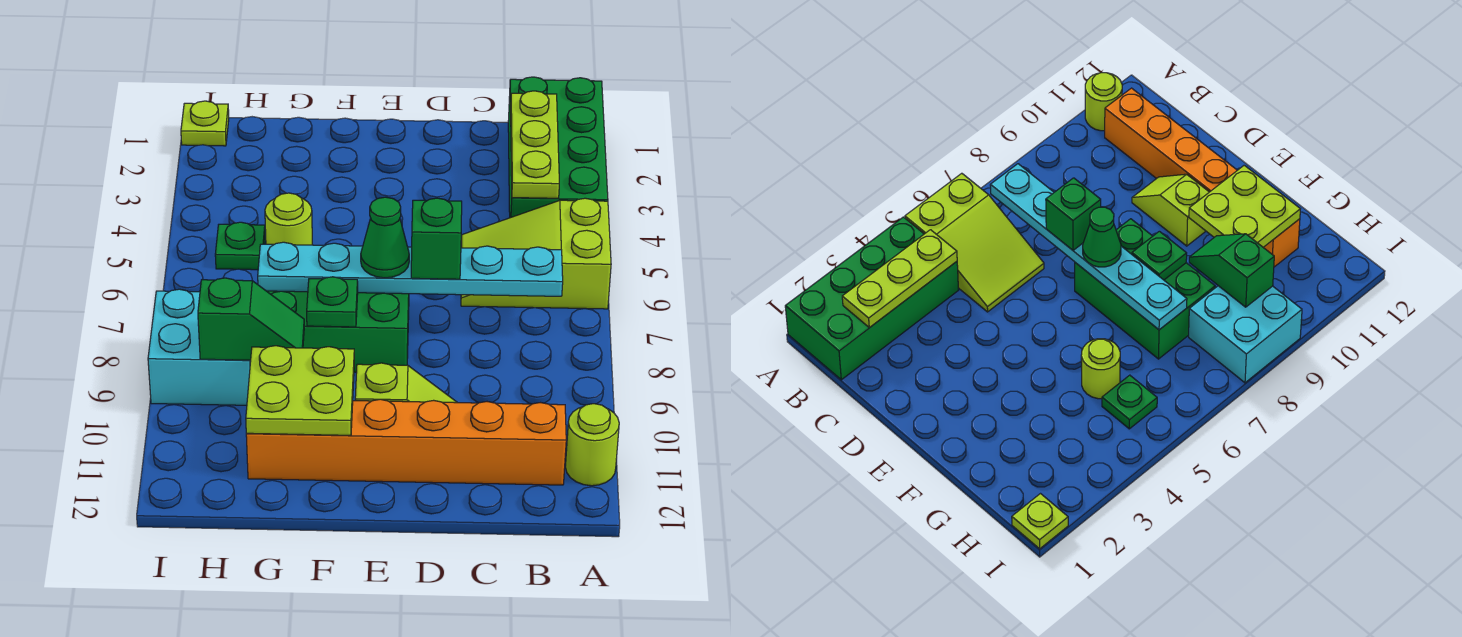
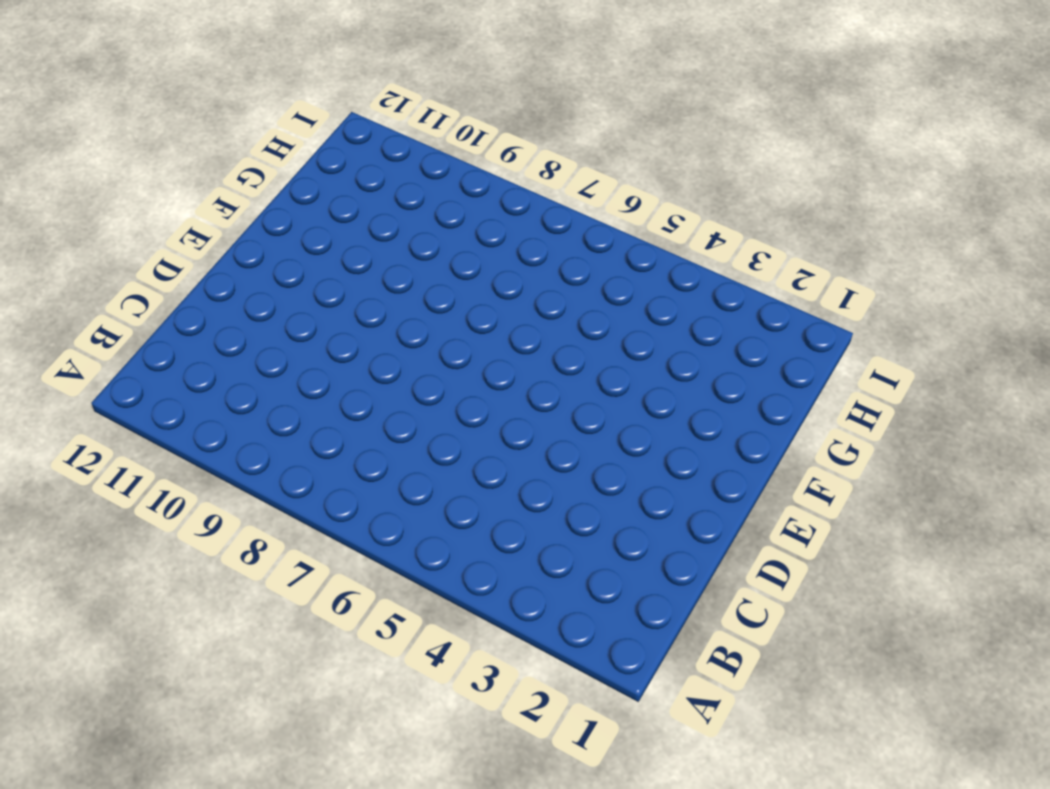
none -> green brick A1:B4 level 1
none -> lime slope A5:C6 level 1 top A
none -> lime round brick A11 level 1

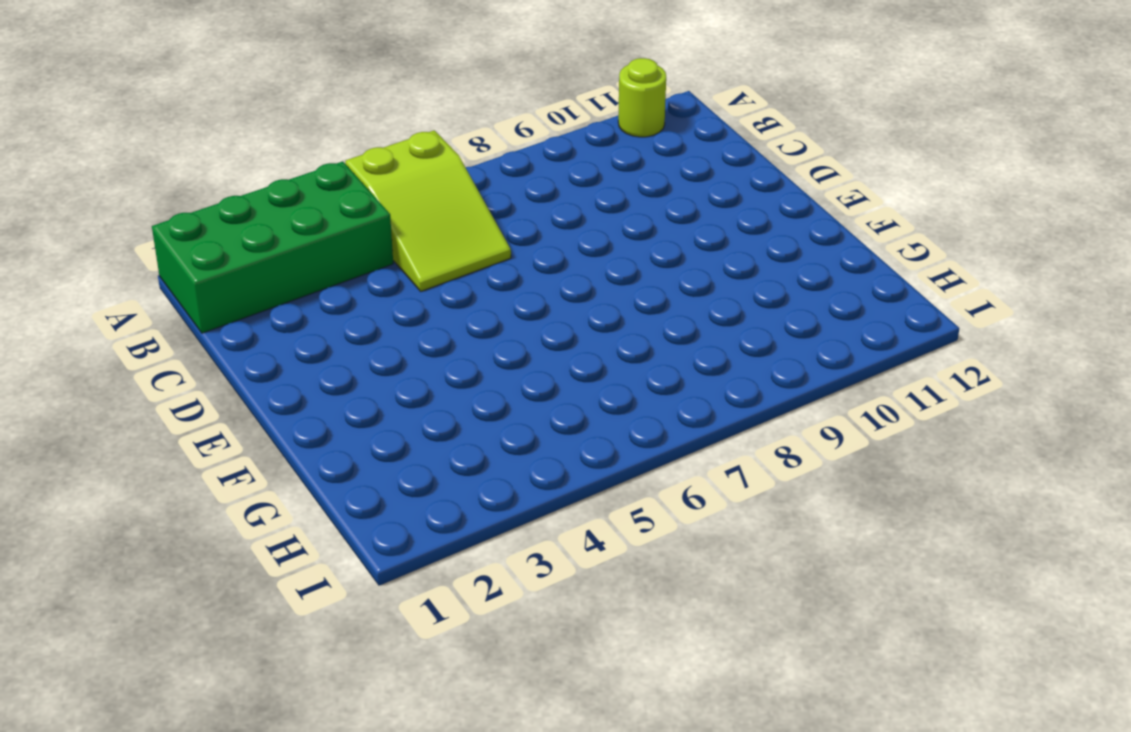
none -> orange brick B11:G11 level 1
none -> lime slope D10:E10 level 1 top E
none -> green brick E7:G8 level 1

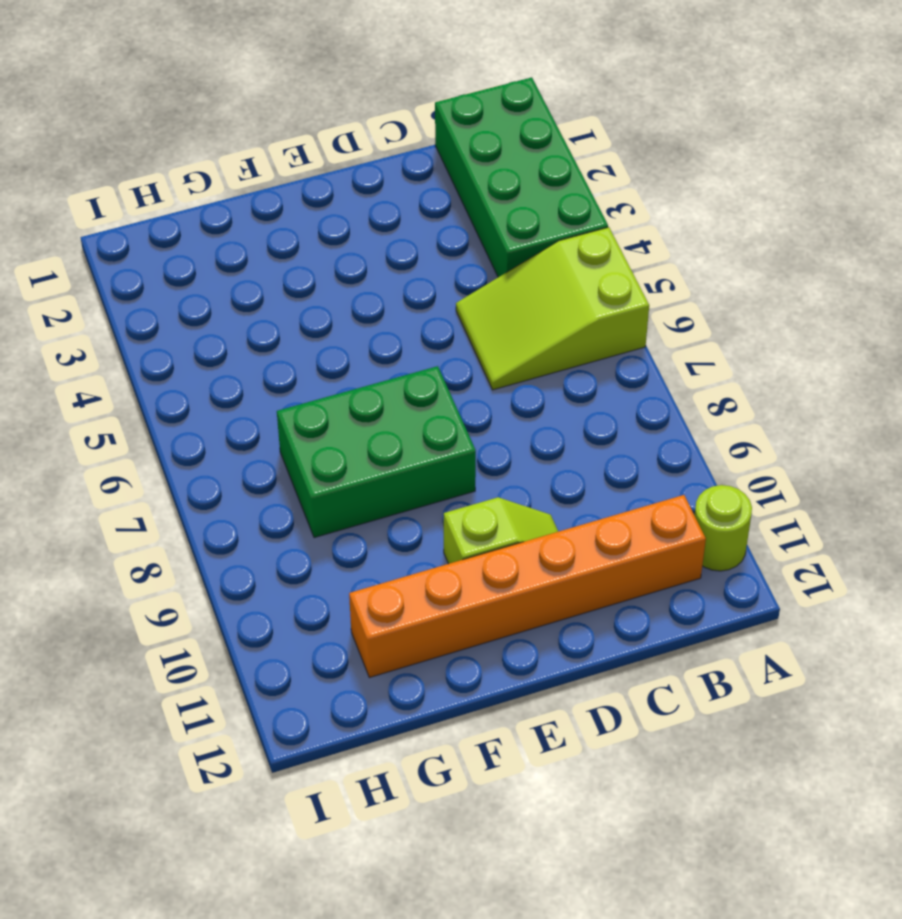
none -> lime round brick G5 level 1
none -> green plate H5 level 1
none -> cyan brick H8:I9 level 1

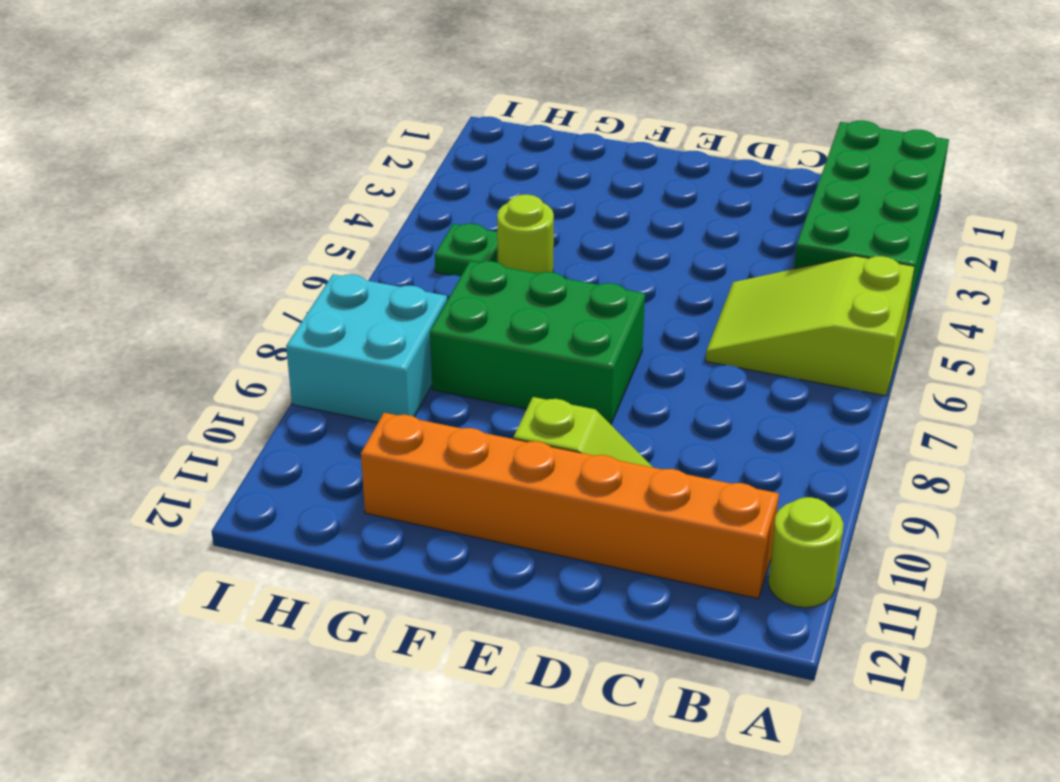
none -> lime plate I1 level 1
none -> lime plate B2:B4 level 2
none -> cyan plate B7:G7 level 2

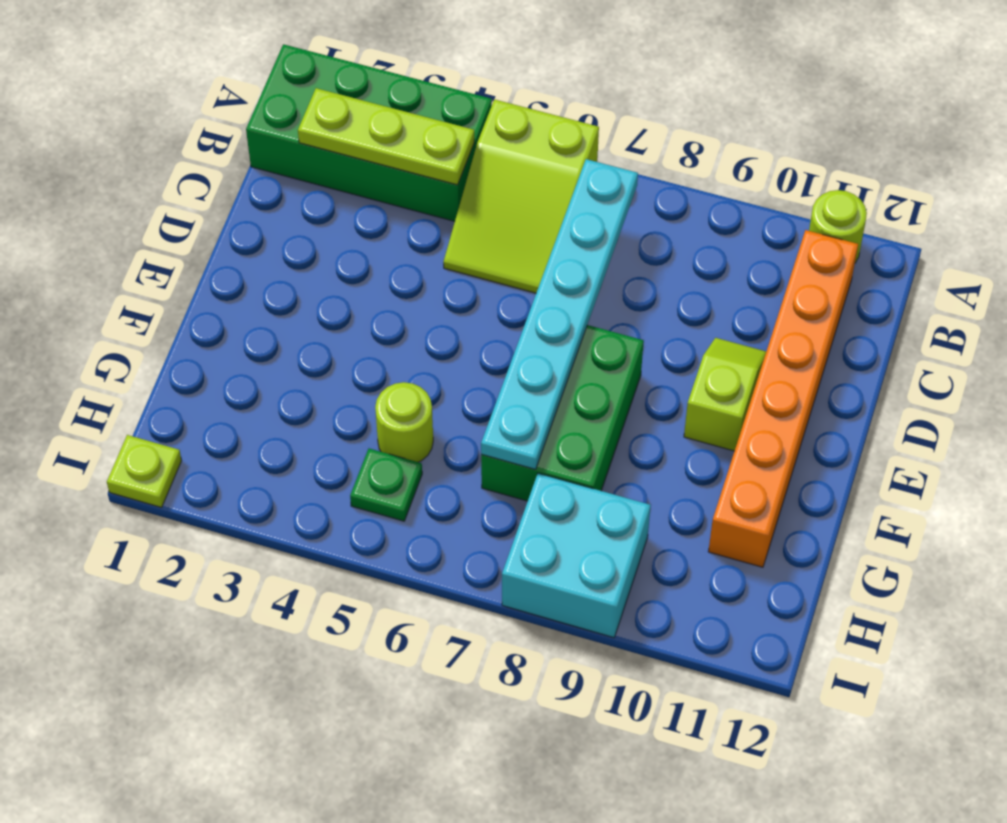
none -> green plate F8 level 2
none -> lime plate F10:G11 level 2
none -> green slope G9:H9 level 2 top H

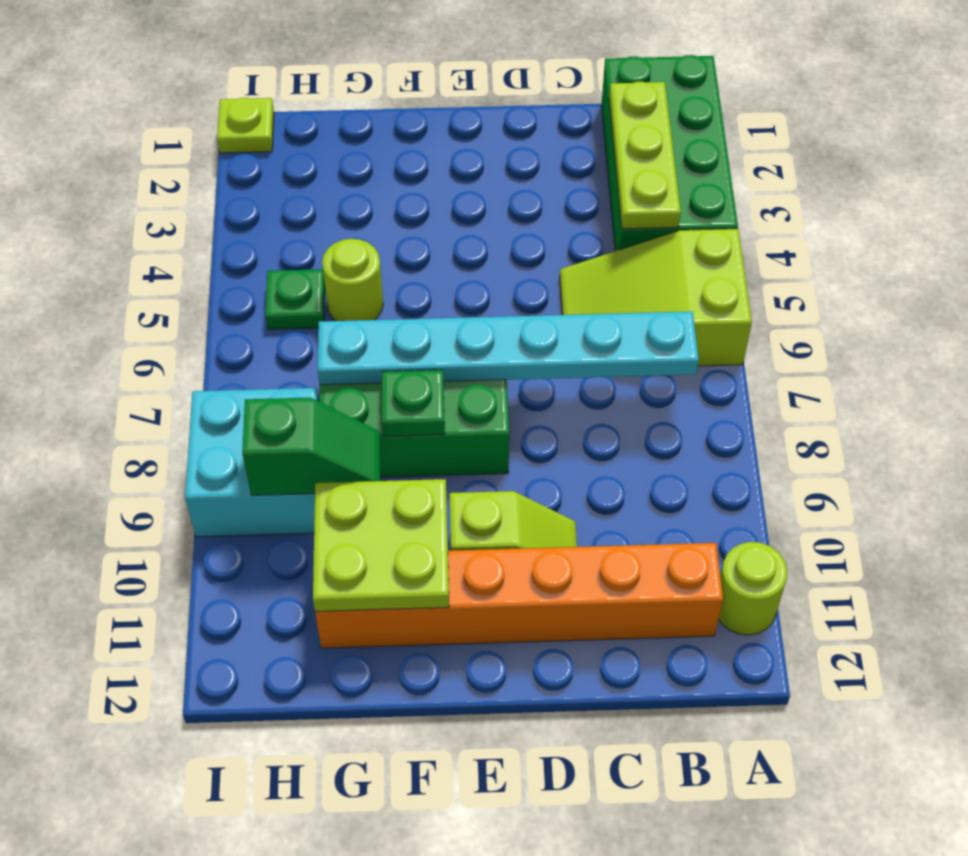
none -> green brick D7 level 3
none -> green cone E7 level 3

